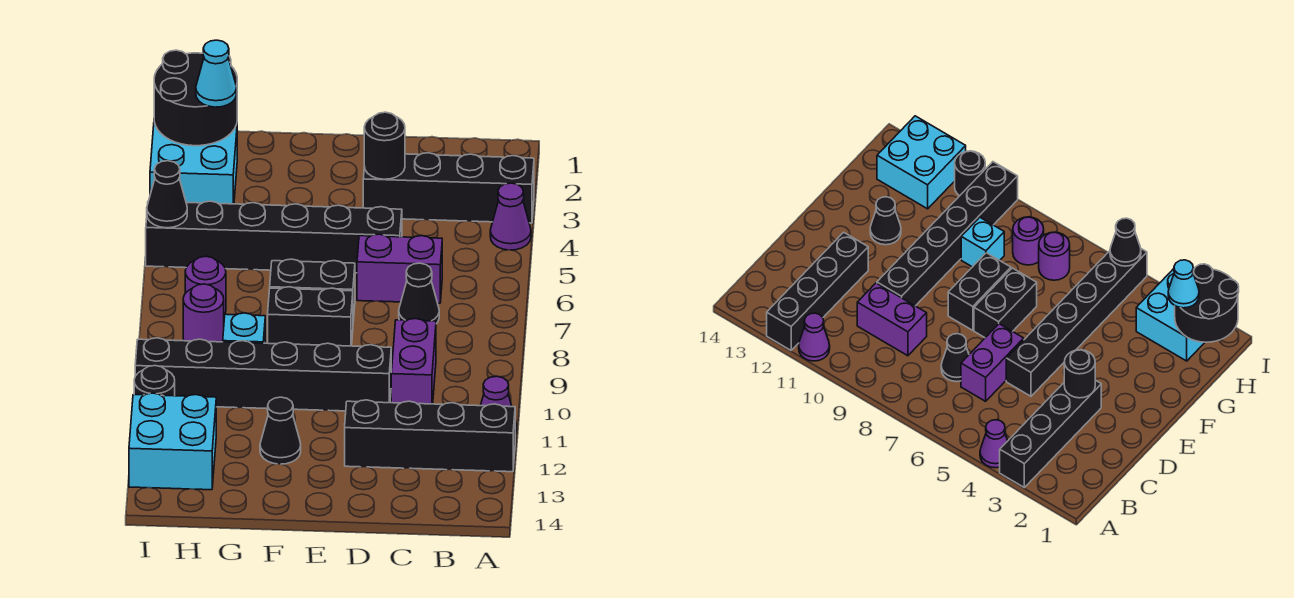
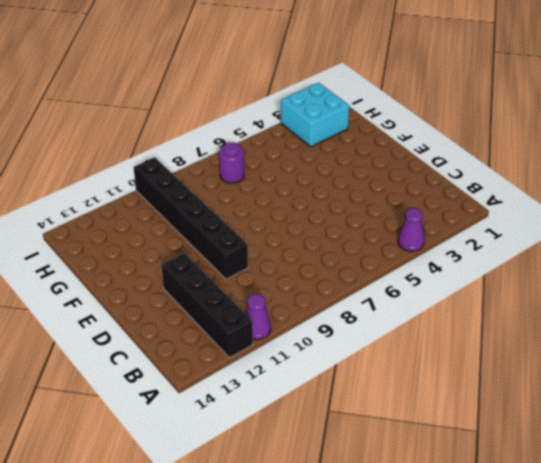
none -> black brick A3:D3 level 1
none -> purple brick C6:D6 level 1
none -> black cone C7 level 1

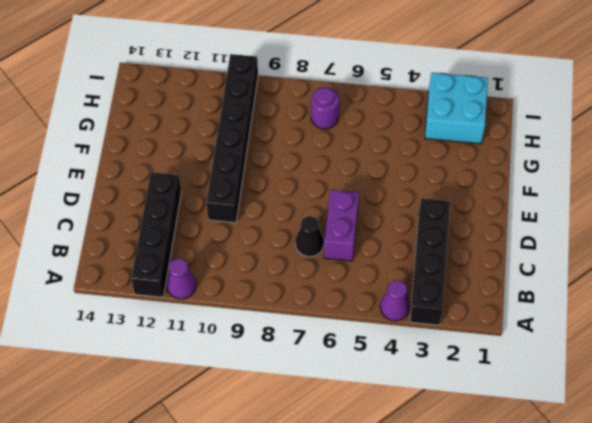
none -> purple brick C9:C10 level 1
none -> black brick D5:I5 level 1
none -> black brick E7:F7 level 1

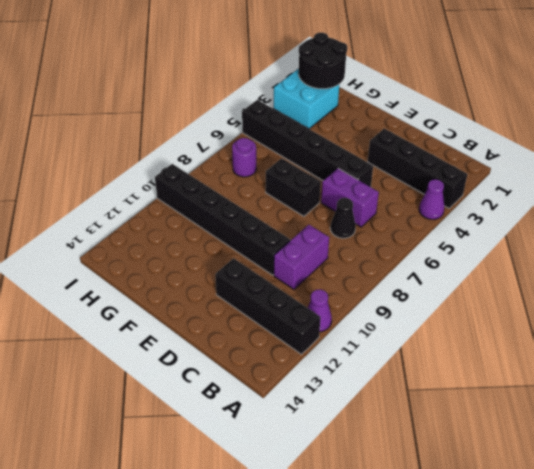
none -> black brick E8:F8 level 1
none -> black cone F12 level 1
none -> cyan brick G9 level 1

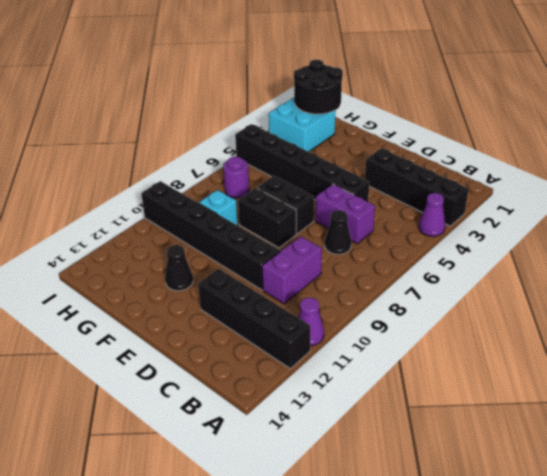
none -> purple round brick H8 level 1
none -> cyan brick H12:I13 level 1
none -> black round brick I11 level 1

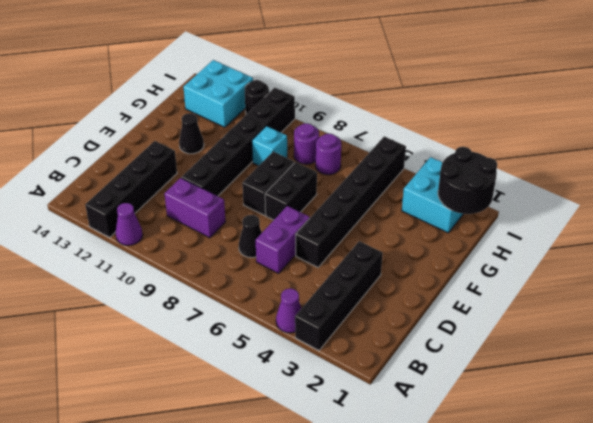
none -> black round brick D3 level 2
none -> black cone I5 level 2
none -> cyan cone H2 level 3

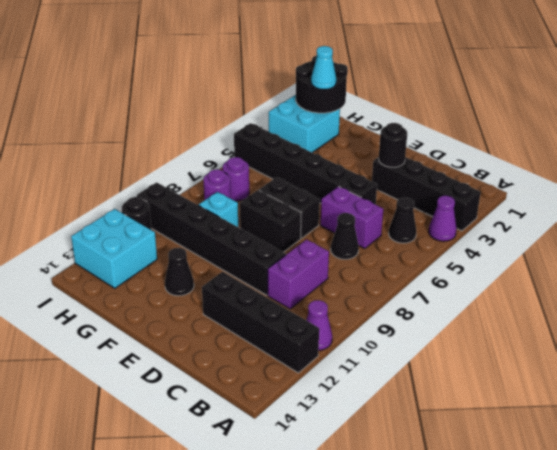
black cone B5 level 1 -> black cone I5 level 2

